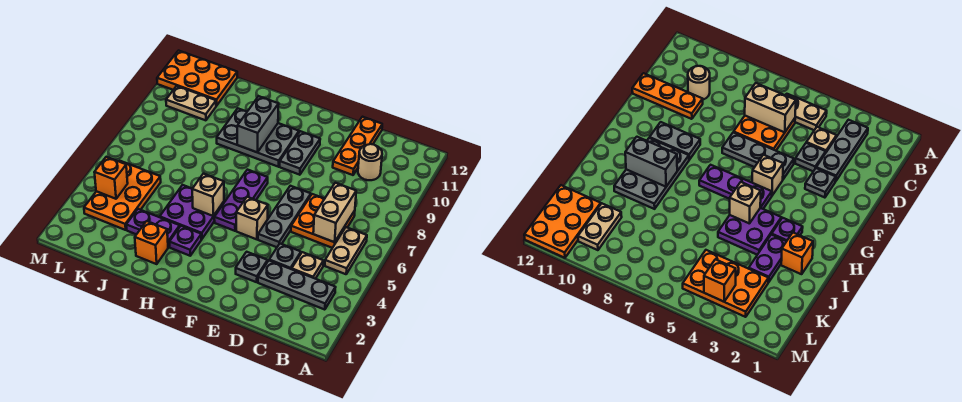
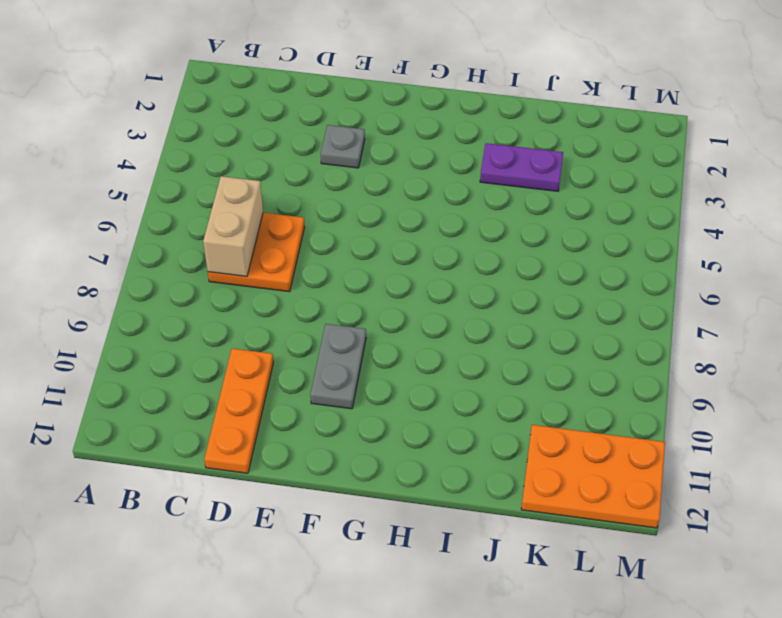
none -> grey plate B3:D3 level 1
none -> tan plate B5:B6 level 1
none -> tan plate C4 level 1

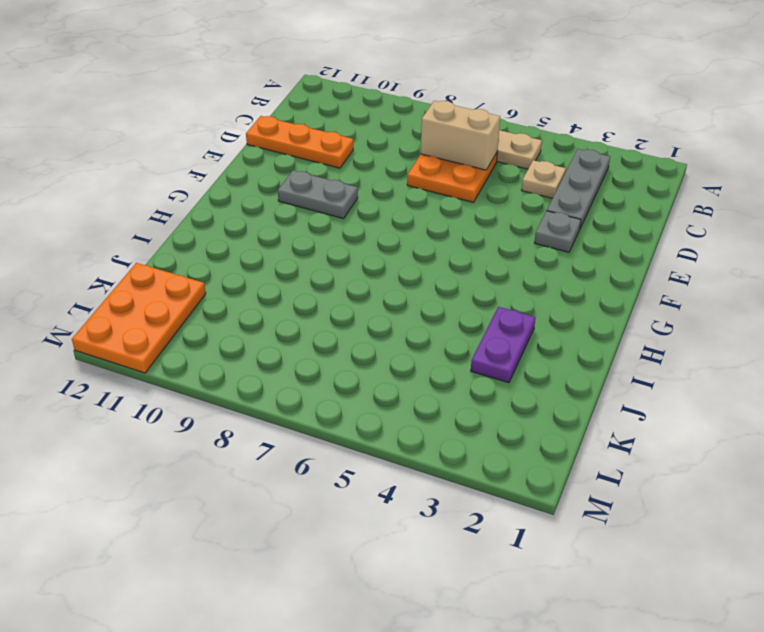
none -> tan round brick C10 level 1
none -> grey plate D4 level 1
none -> grey plate E5:E7 level 1

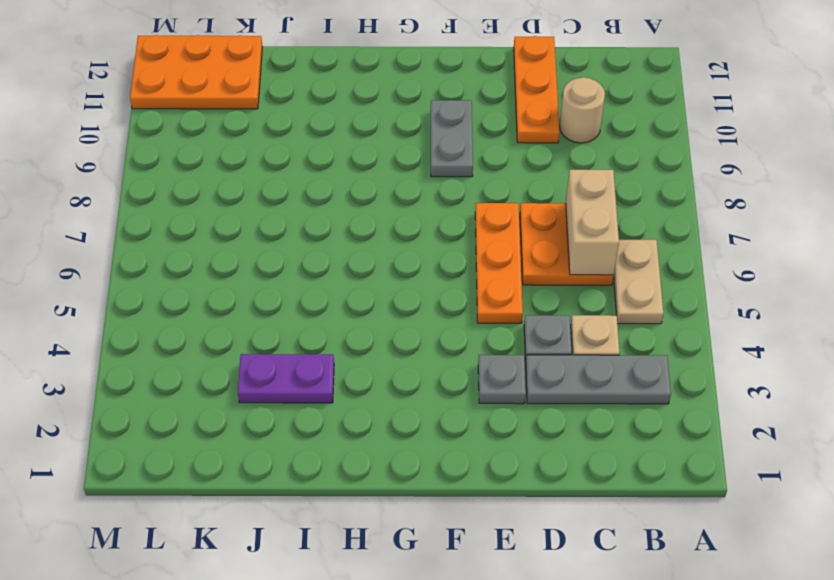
orange plate E5:E7 level 1 -> grey plate E5:E7 level 1
none -> tan brick F5 level 1
none -> purple plate G5:G7 level 1
none -> grey plate G9:I10 level 1

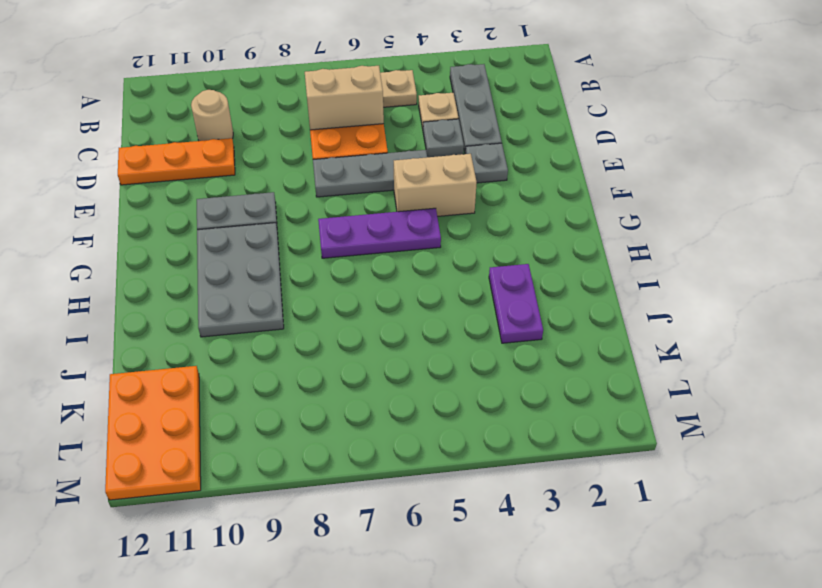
tan brick F4:F5 level 1 -> tan brick F5 level 1
none -> purple plate H3 level 1
none -> purple plate H4:I5 level 1
none -> orange brick I2 level 1

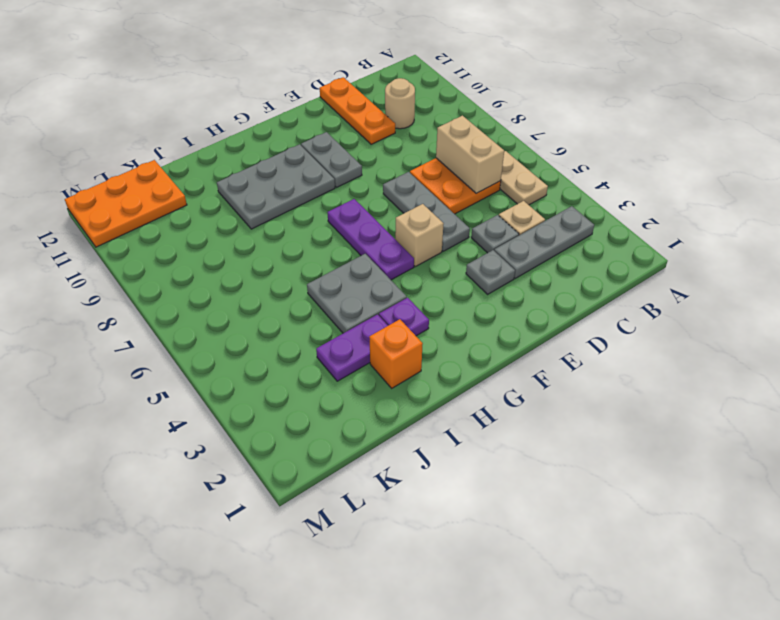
grey plate H4:I5 level 1 -> purple plate H4:I5 level 1
none -> orange plate K3:L5 level 1
none -> tan plate K10:L10 level 1
none -> tan brick H5 level 2

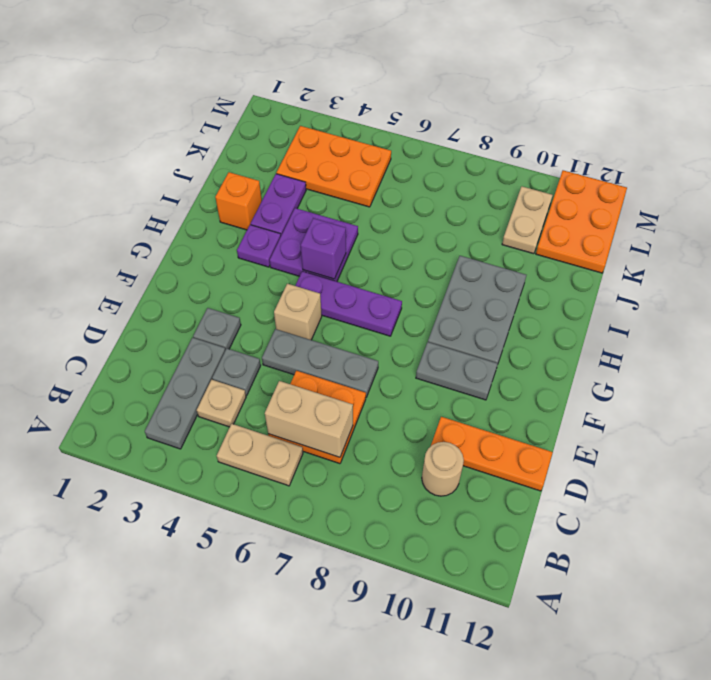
purple brick H5 level 2 -> tan brick H5 level 2
none -> grey brick H9:H10 level 2
none -> orange brick L4 level 2

